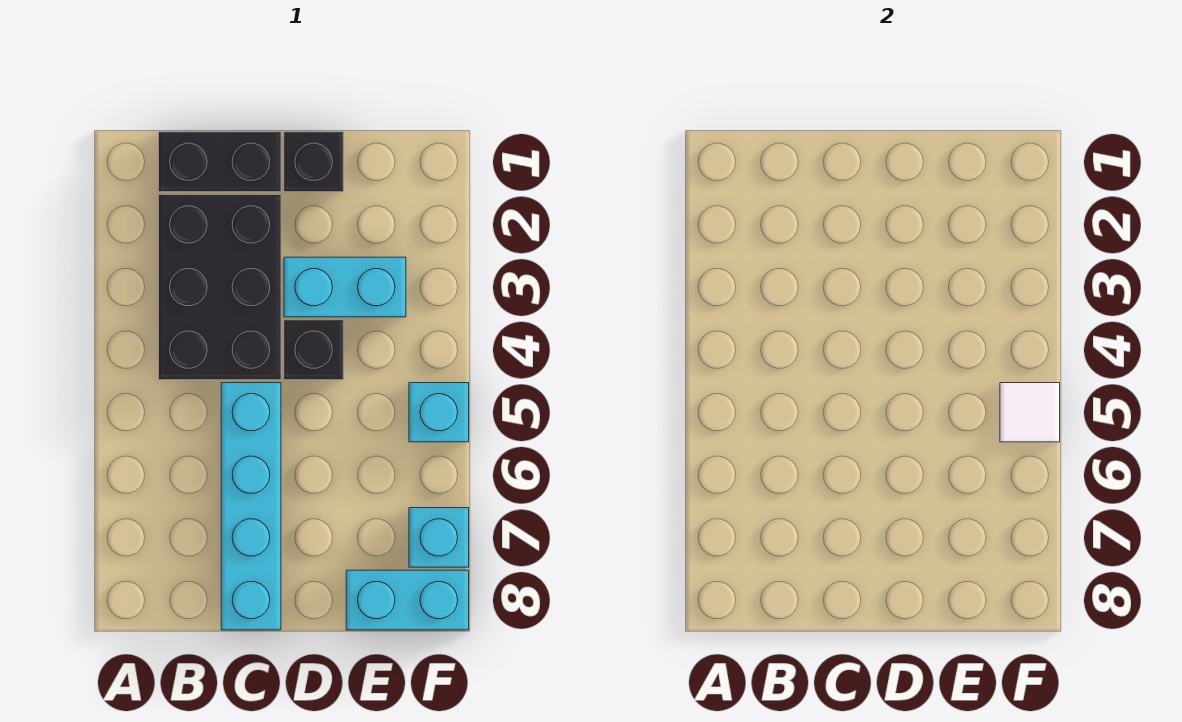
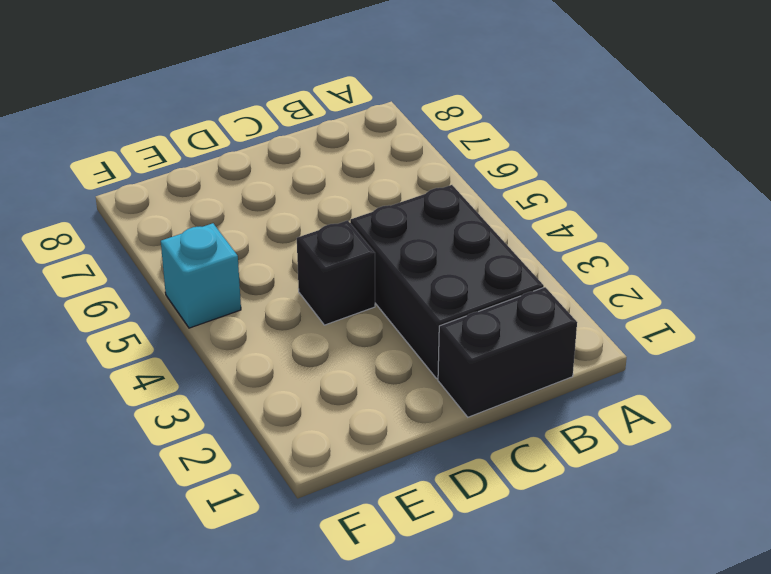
none -> cyan brick C5:C8 level 1
none -> black brick D1 level 1

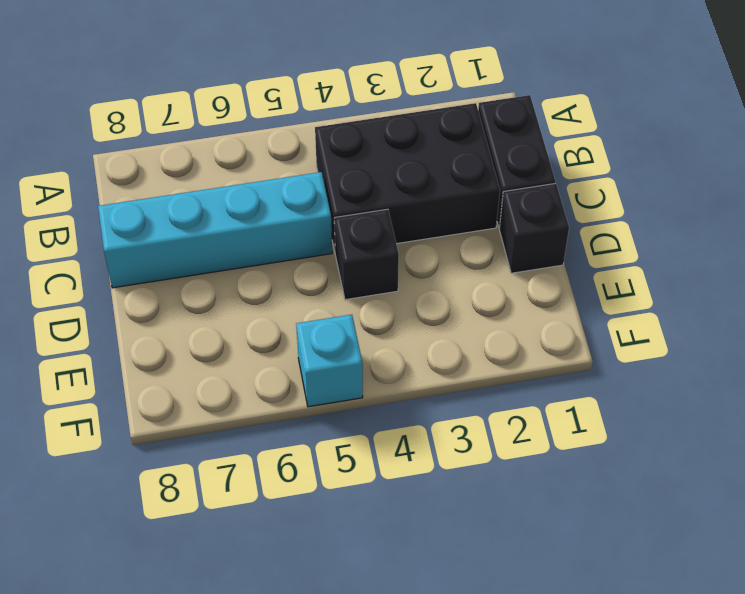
none -> cyan brick D3:E3 level 1
none -> cyan brick E8:F8 level 1

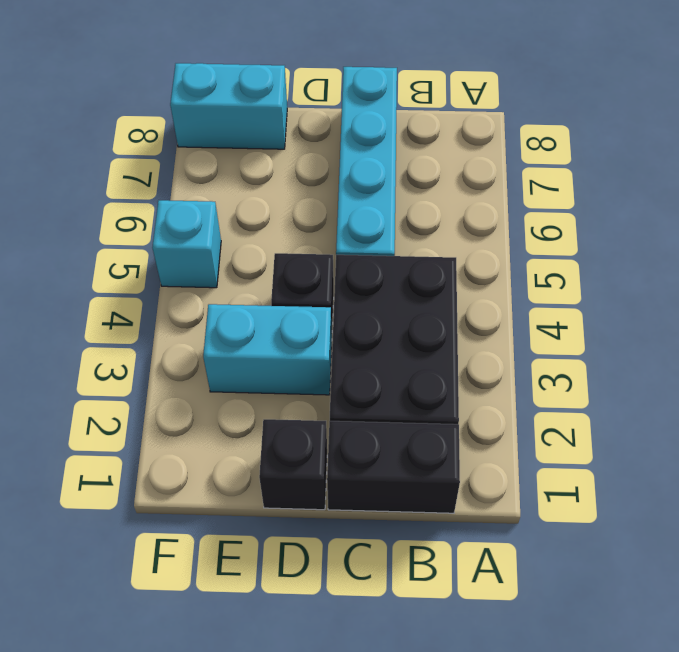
none -> cyan brick F7 level 1
none -> white tile F5 level 2

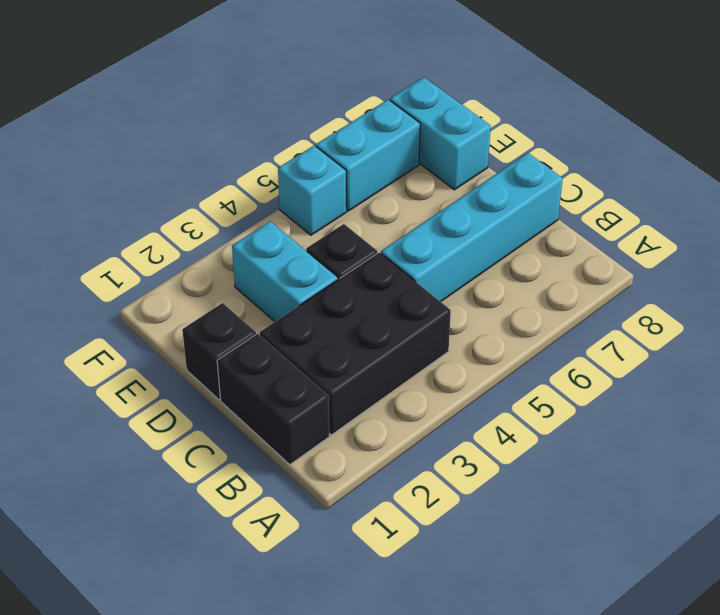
cyan brick F6:F7 level 1 -> cyan brick F7 level 1
none -> white tile F5 level 2

